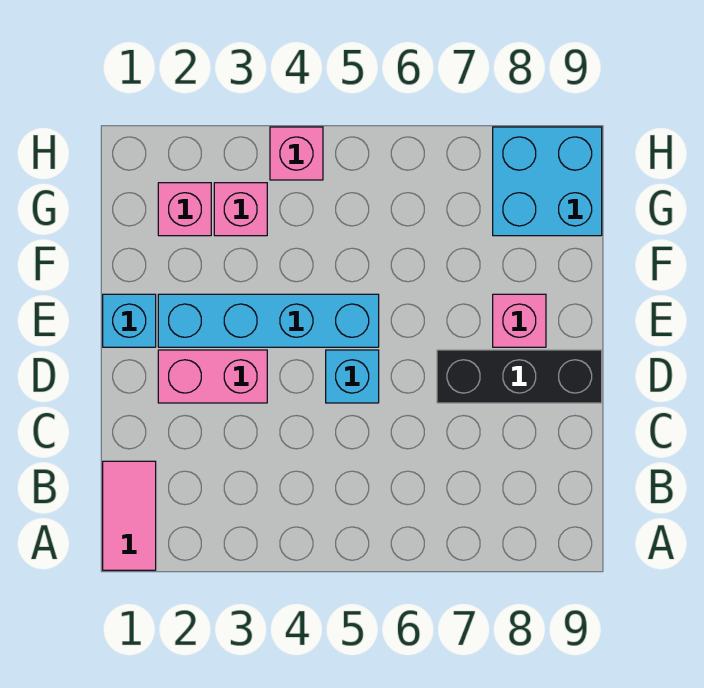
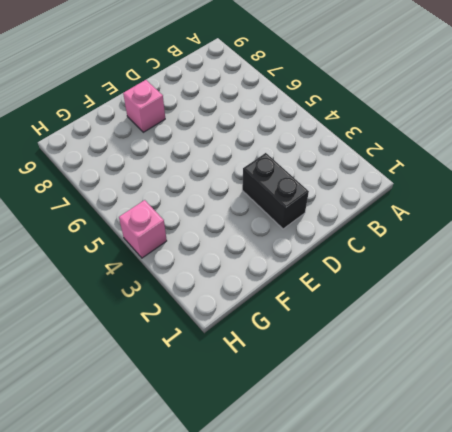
black brick D2:D3 level 1 -> pink brick D2:D3 level 1
none -> pink tile A1:B1 level 1
none -> cyan brick D5 level 1

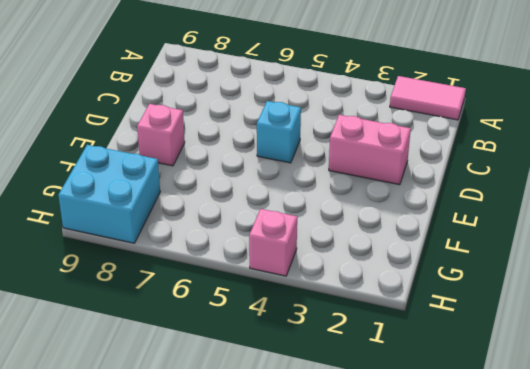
pink tile A1:A2 level 1 -> pink tile A1:B1 level 1
none -> black brick D7:D9 level 1
none -> cyan brick E1 level 1

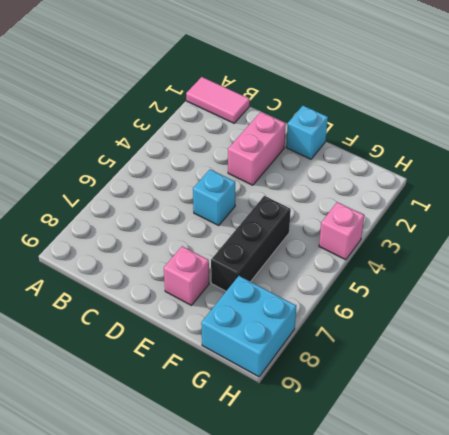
black brick F5:F7 level 1 -> black brick D7:D9 level 1
none -> cyan brick E2:E5 level 1
none -> pink brick G2 level 1

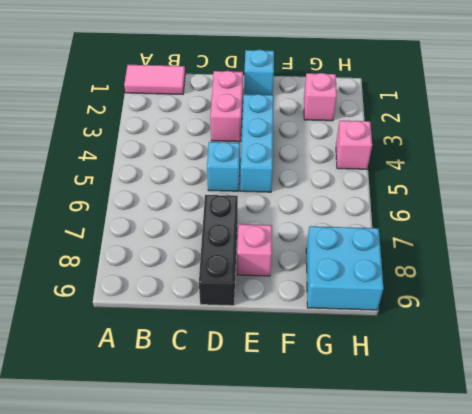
cyan brick E3:E5 level 1 -> cyan brick E2:E5 level 1
none -> pink brick G3 level 1

